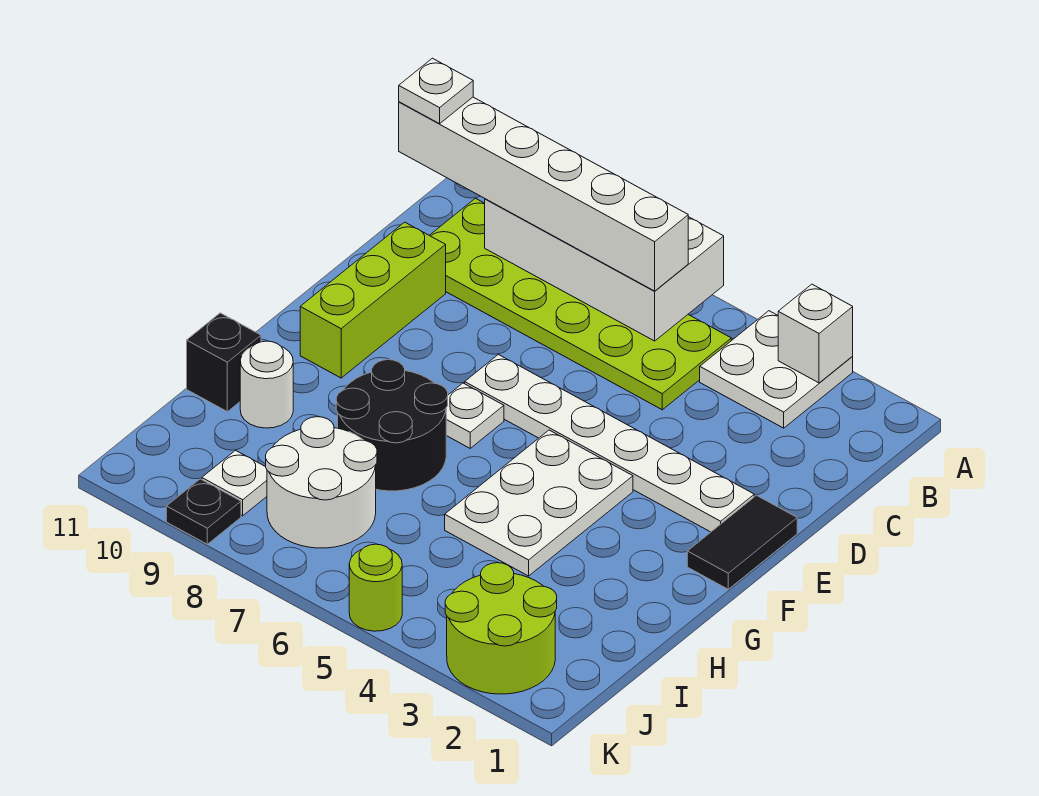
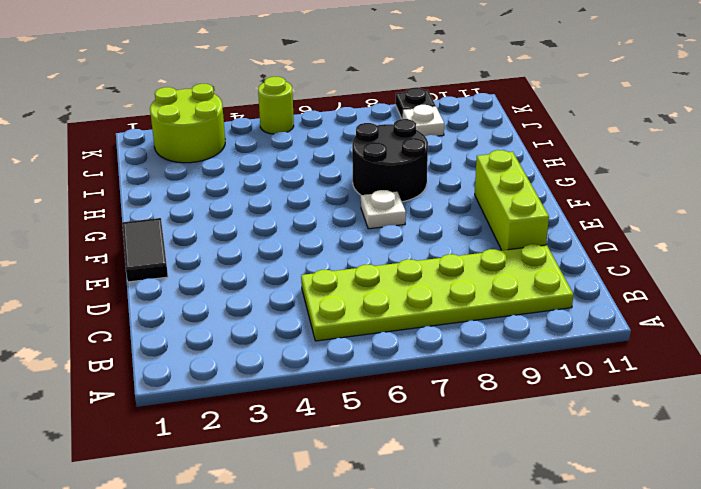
none -> white plate A3:B4 level 1
none -> white plate E2:E7 level 1
none -> white plate F4:H5 level 1

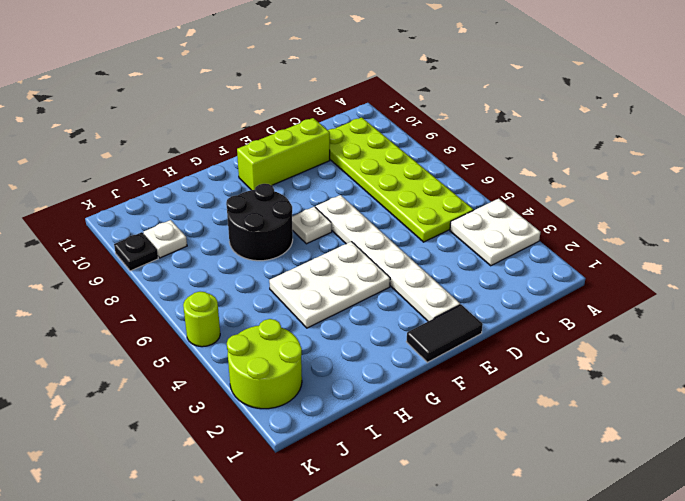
none -> white round brick H10 level 1
none -> black brick H11 level 1
none -> white round brick I7:J8 level 1

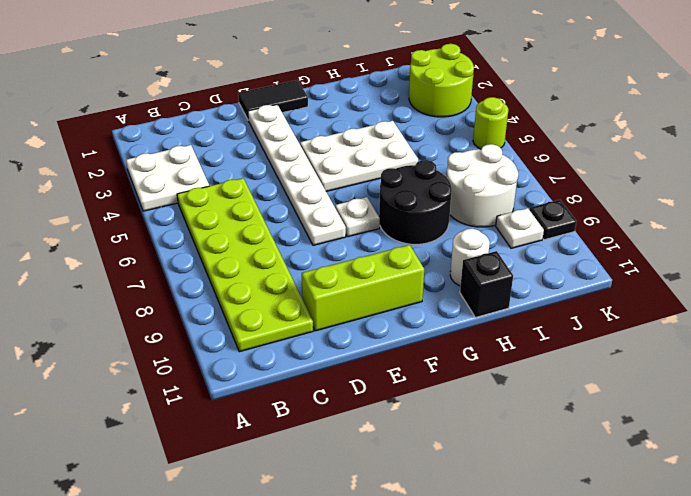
none -> white brick A3 level 2
none -> white brick A6:B9 level 2
none -> white brick B6:B11 level 3

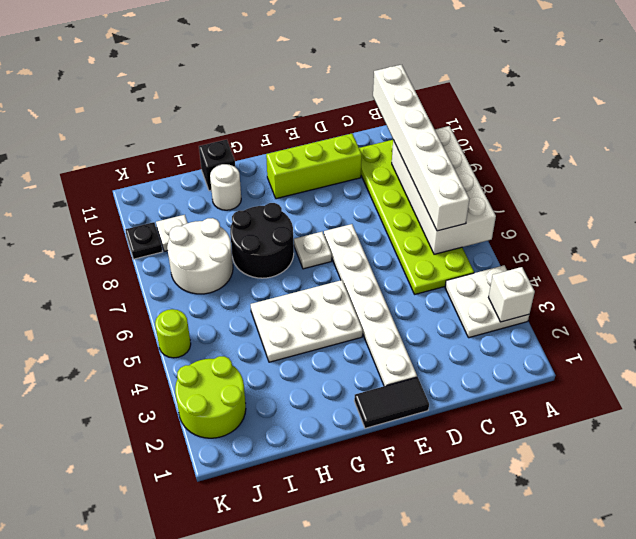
none -> white plate B11 level 4

